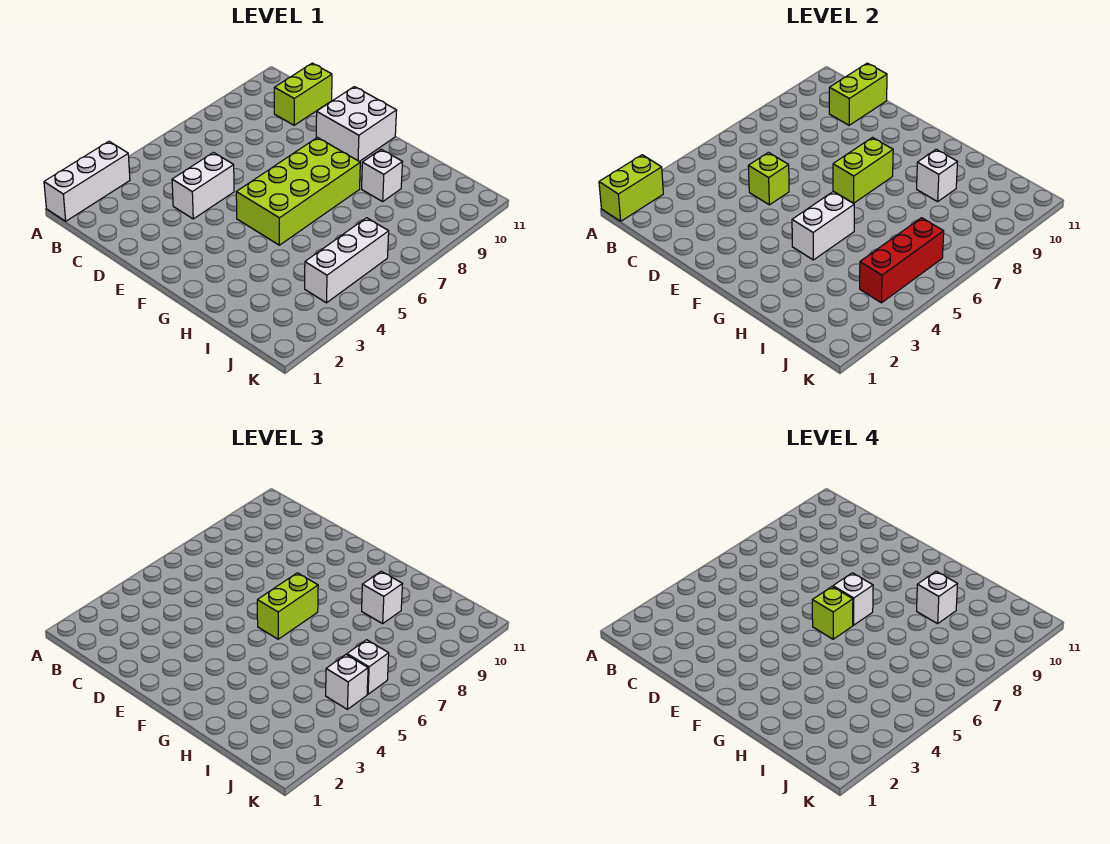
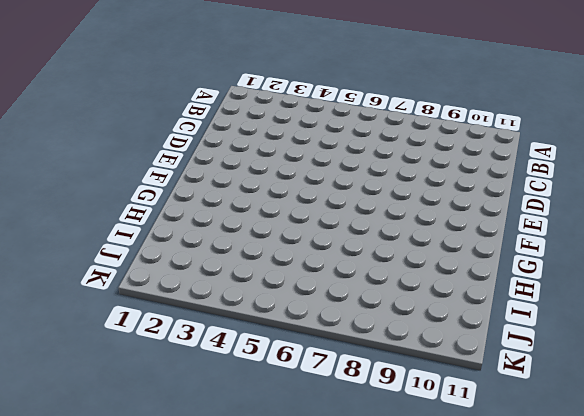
none -> white brick A1:A3 level 1
none -> lime brick C10:C11 level 1
none -> white brick D4:D5 level 1

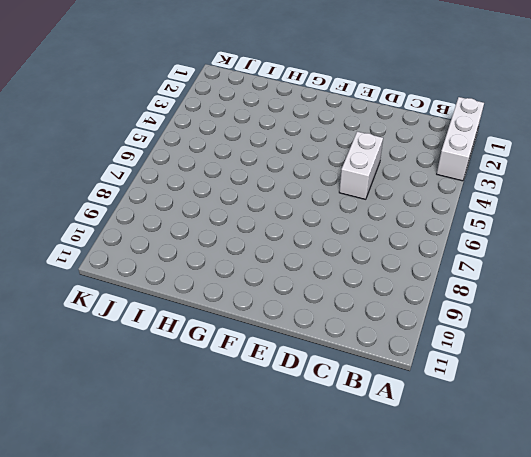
none -> lime brick C10:C11 level 1
none -> white brick E10:F11 level 1
none -> lime brick F5:G8 level 1

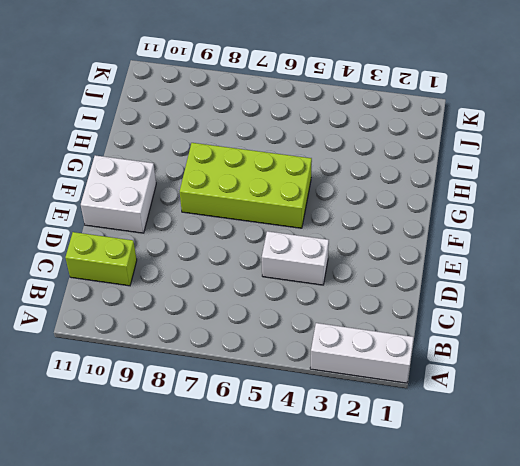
none -> white brick H9 level 1
none -> white brick J4:J6 level 1
none -> lime brick A1:A2 level 2

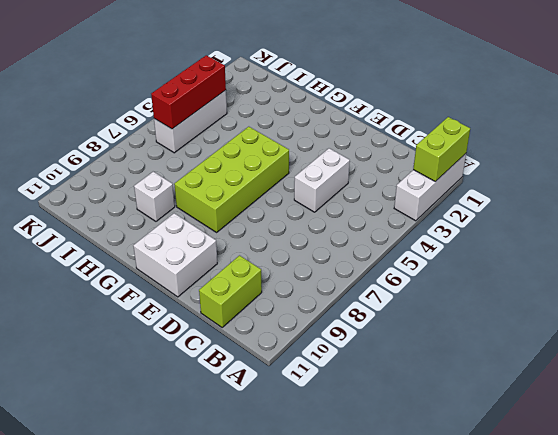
none -> lime brick C10:C11 level 2
none -> lime brick D5 level 2
none -> lime brick F7:F8 level 2

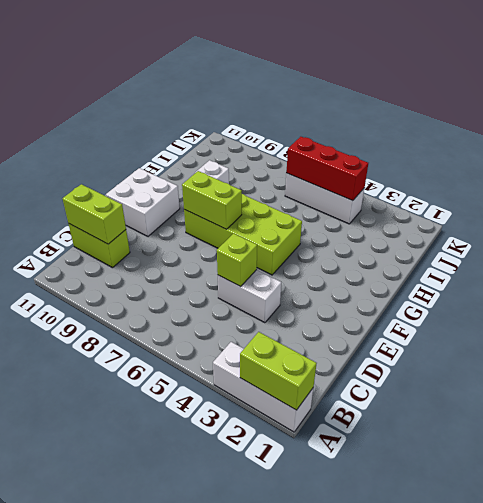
none -> white brick G4:G5 level 2
none -> white brick H9 level 2
none -> lime brick F6:F7 level 3

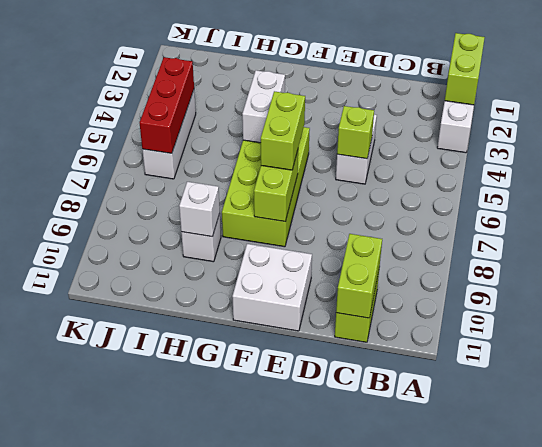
none -> white brick H9 level 3
none -> white brick J5 level 3
none -> white brick J6 level 3

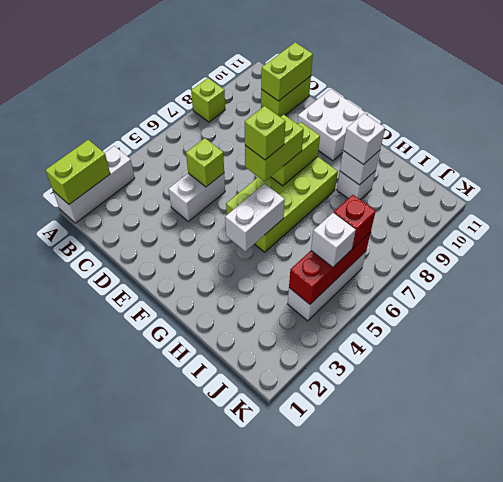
lime brick A8 level 1 -> none
red brick J6 level 3 -> white brick J6 level 3
none -> white brick F7 level 4
none -> white brick H9 level 4

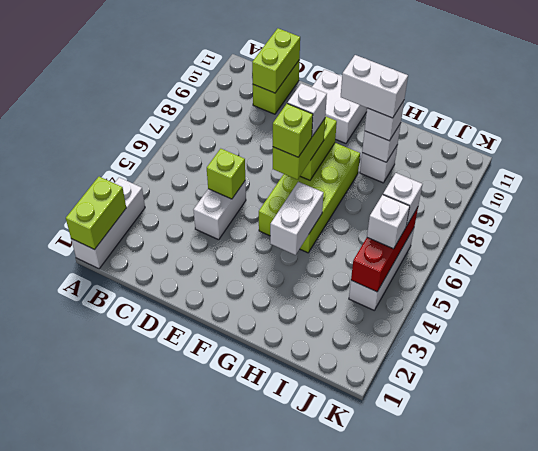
white brick G9:H9 level 4 -> white brick H9 level 4

